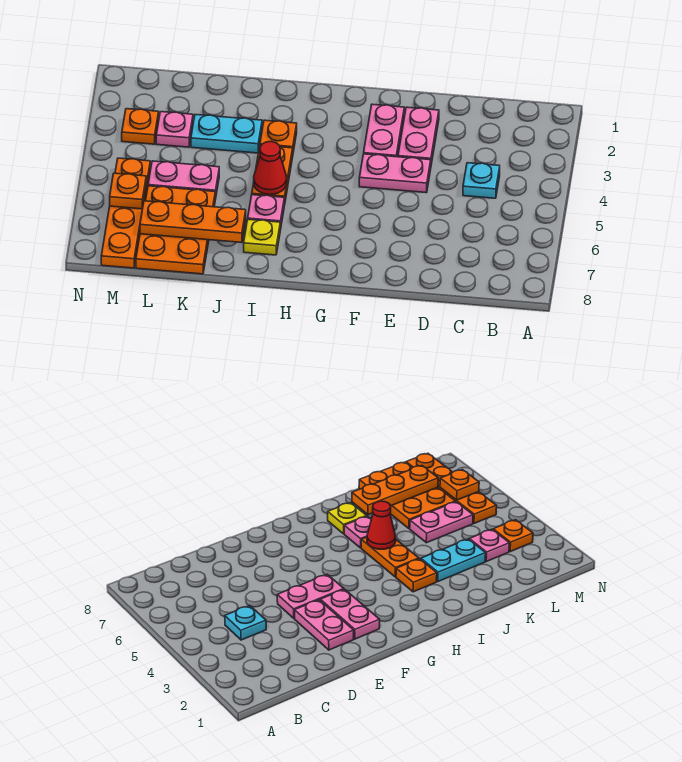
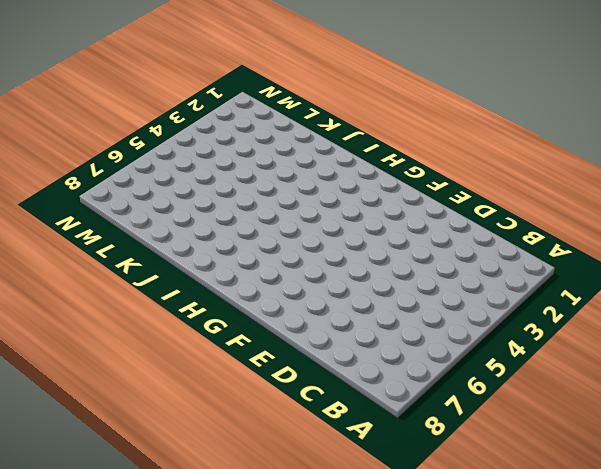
none -> cyan plate C4 level 1
none -> pink plate E2:E3 level 1
none -> pink plate E4:F4 level 1

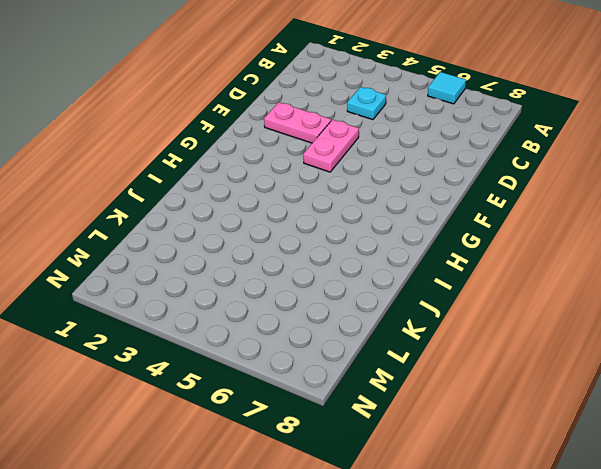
cyan tile A6 level 1 -> none
none -> pink plate F2:F3 level 1
none -> orange plate I3 level 1
none -> orange plate I4:I5 level 1

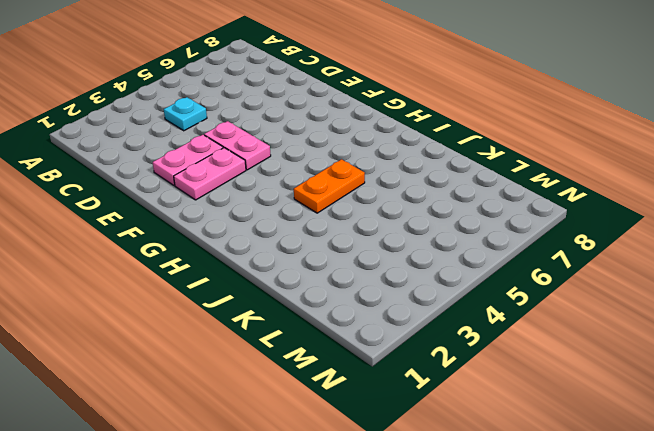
none -> orange plate I3 level 1
none -> pink plate I6 level 1
none -> yellow plate I7 level 1

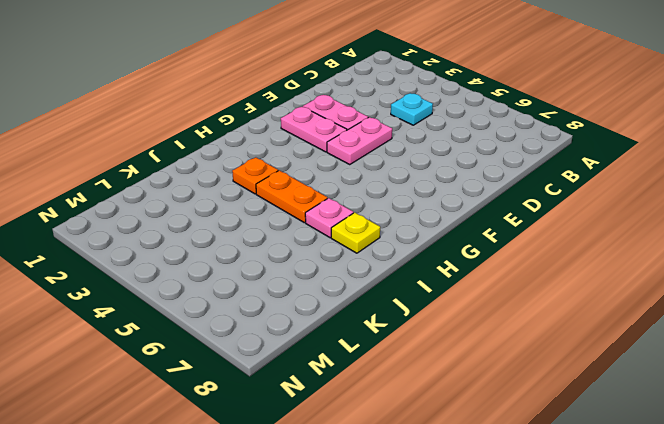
none -> cyan plate J3:K3 level 1
none -> pink plate K5:L5 level 1
none -> orange plate K6:L8 level 1

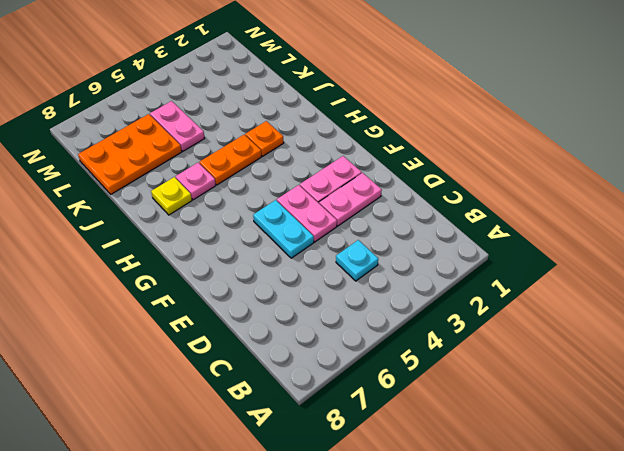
cyan plate E5:F5 level 1 -> cyan plate J3:K3 level 1
none -> pink plate L3 level 1
none -> orange plate M3 level 1
none -> orange plate M5:M8 level 1

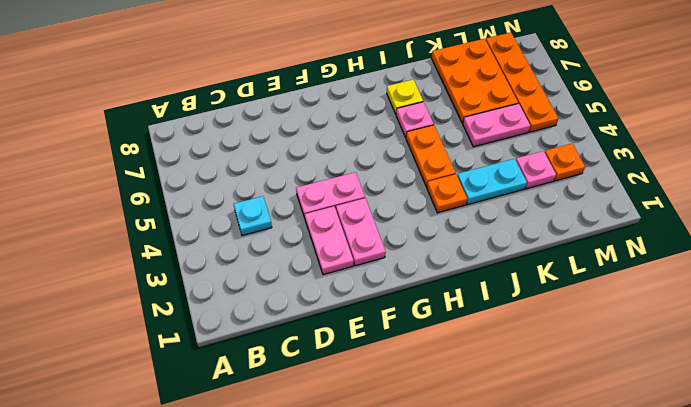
none -> red cone I5 level 2
none -> orange plate J7:L7 level 2
none -> orange plate M6 level 2

